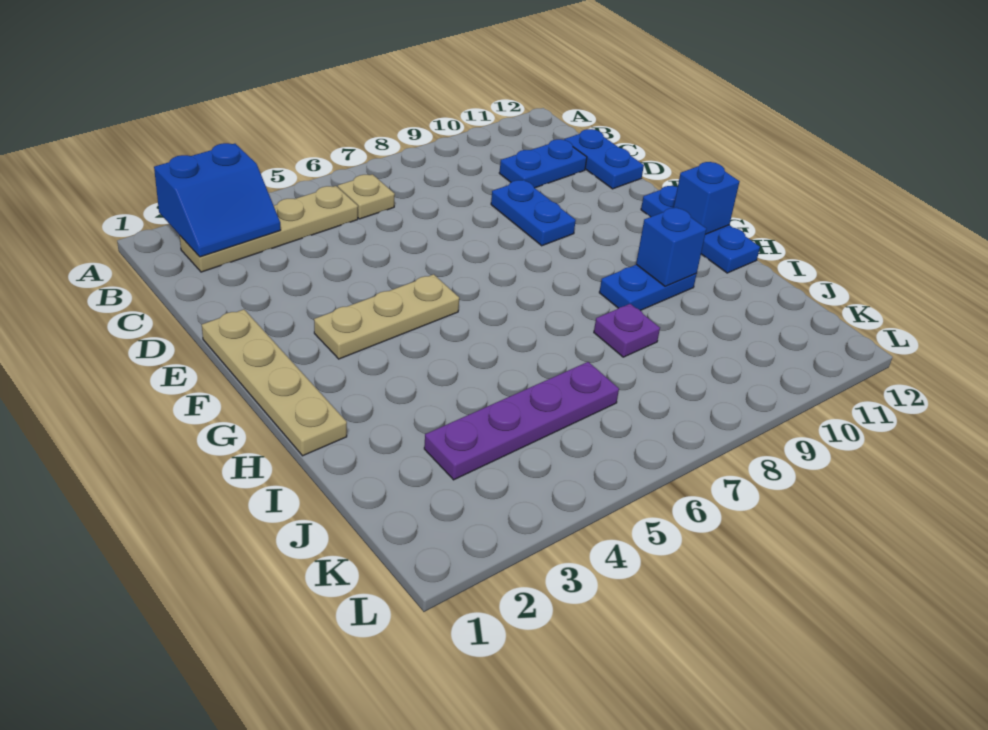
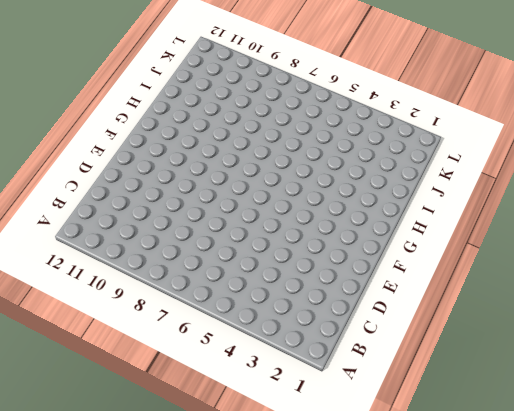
none -> tan plate B2:B5 level 1
none -> tan plate B6 level 1
none -> blue plate C10:C11 level 1

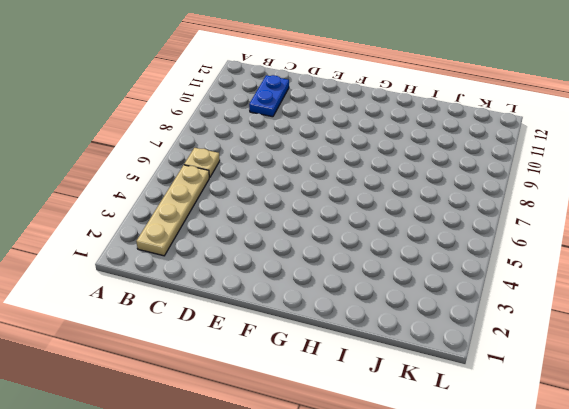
none -> blue plate C12:D12 level 1
none -> blue plate D9:E9 level 1
none -> tan plate E1:H1 level 1

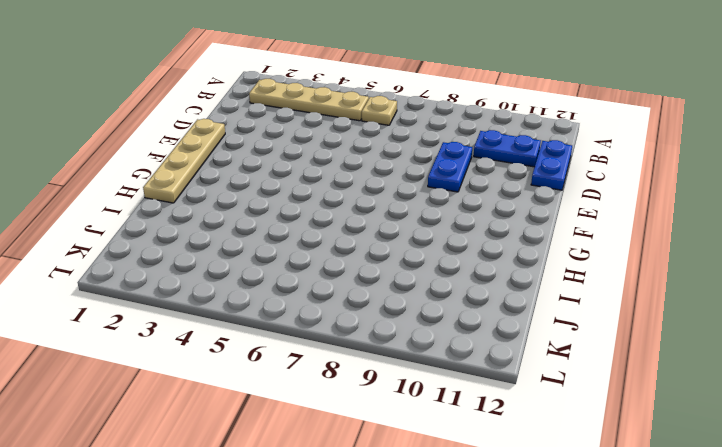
none -> tan plate F3:F5 level 1
none -> blue plate F12:H12 level 1
none -> blue plate H9:H10 level 1

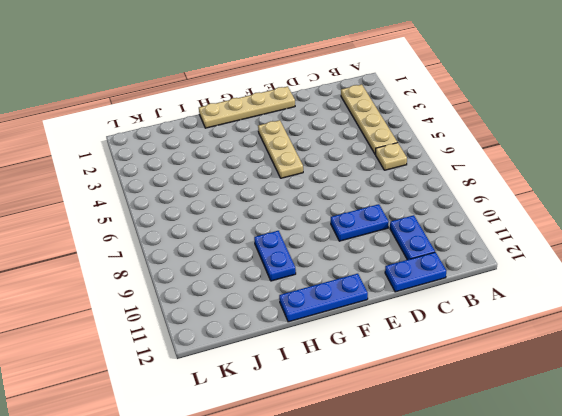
none -> purple plate I8 level 1
none -> purple plate J3:J6 level 1
none -> blue slope A2:B3 level 2 top A

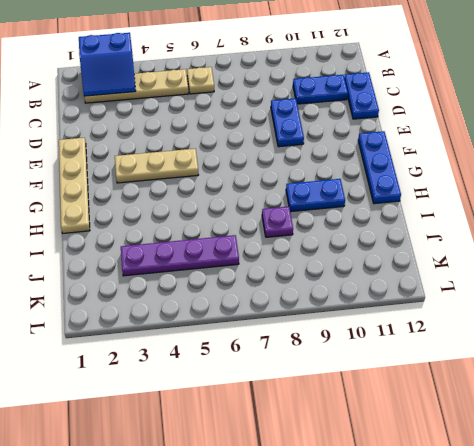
none -> blue brick G12 level 2
none -> blue brick H10 level 2

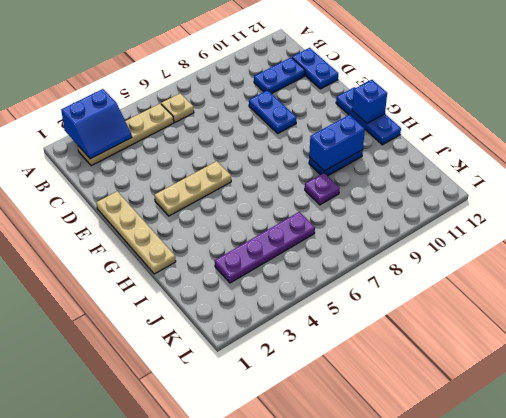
blue brick H9:H10 level 2 -> blue brick H10 level 2

